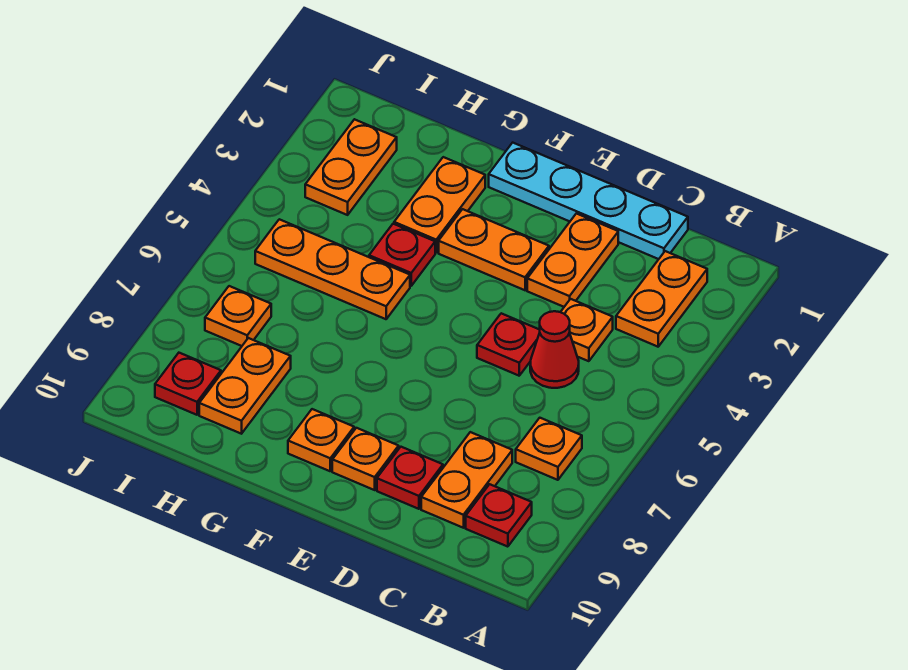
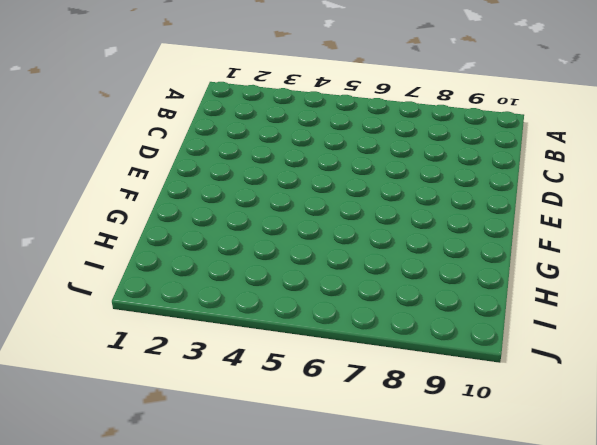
none -> orange plate B2:B3 level 1
none -> orange plate B7 level 1
none -> red plate B9 level 1

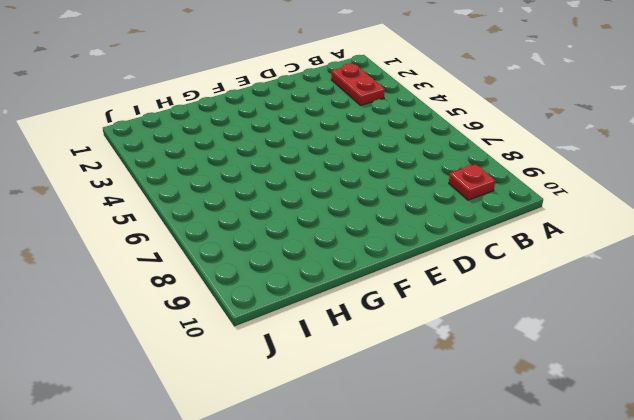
red plate B2:B3 level 1 -> orange plate B2:B3 level 1
none -> orange plate B7 level 1
none -> cyan plate C1:F1 level 1
none -> orange plate C4 level 1

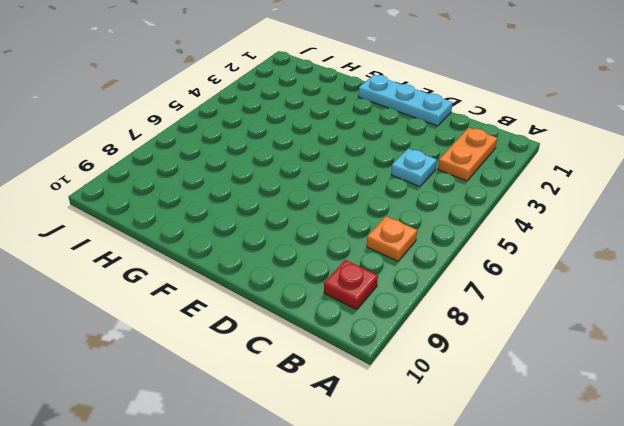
cyan plate C4 level 1 -> orange plate C4 level 1
cyan plate D1:F1 level 1 -> cyan plate C1:F1 level 1
none -> red cone C5 level 1
none -> orange plate C8:C9 level 1
none -> orange plate D2:D3 level 1

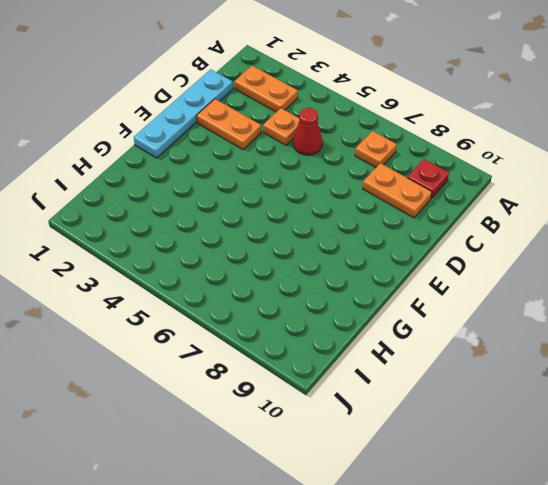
none -> red plate D5 level 1
none -> red plate D9 level 1
none -> orange plate E3:F3 level 1

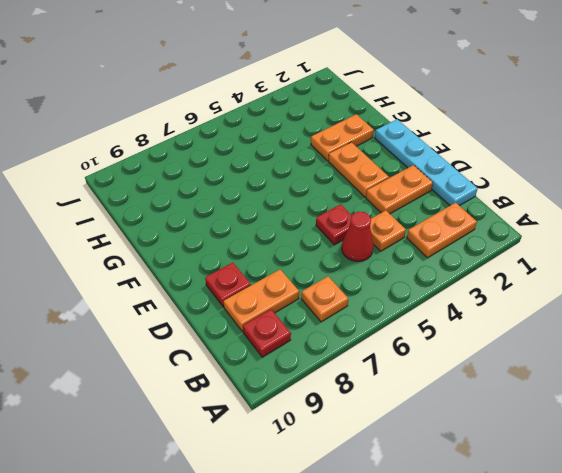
none -> orange plate E9 level 1
none -> orange plate F9 level 1
none -> red plate G4 level 1

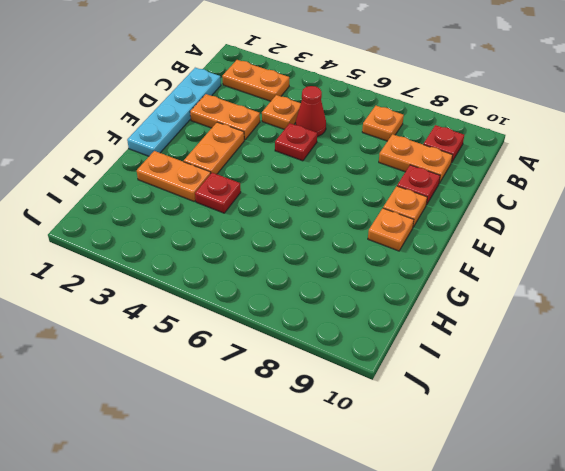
none -> orange plate G5:I5 level 1
none -> orange plate H8:H9 level 1
none -> orange plate I2:I3 level 1

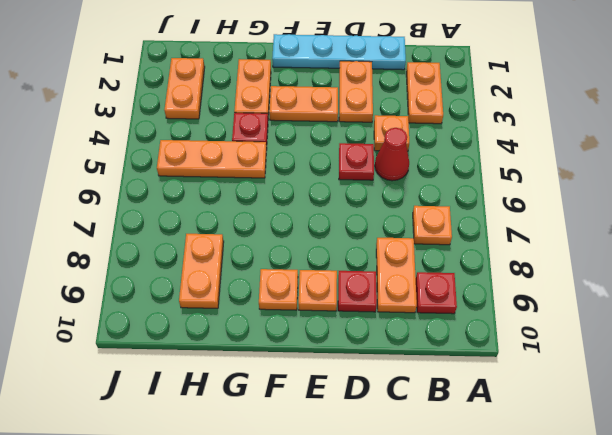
none -> orange plate I7 level 1
none -> red plate I9 level 1

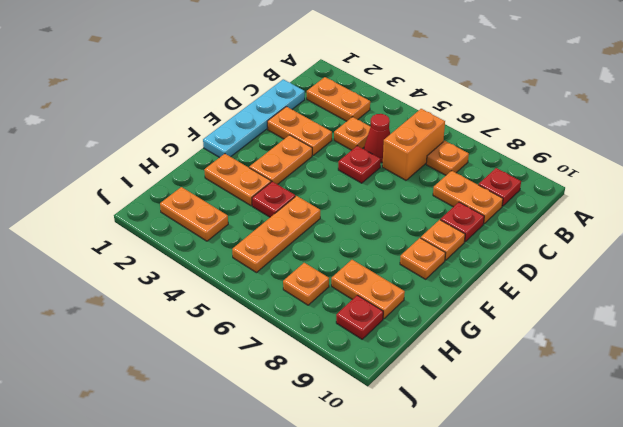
orange brick B6:C6 level 1 -> none

